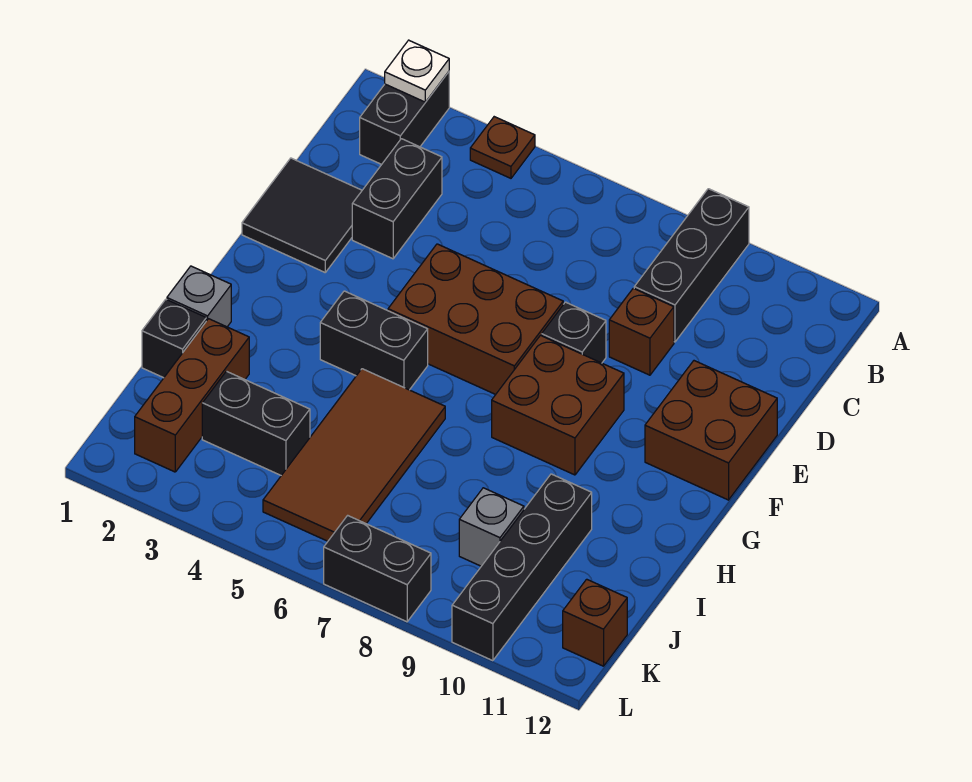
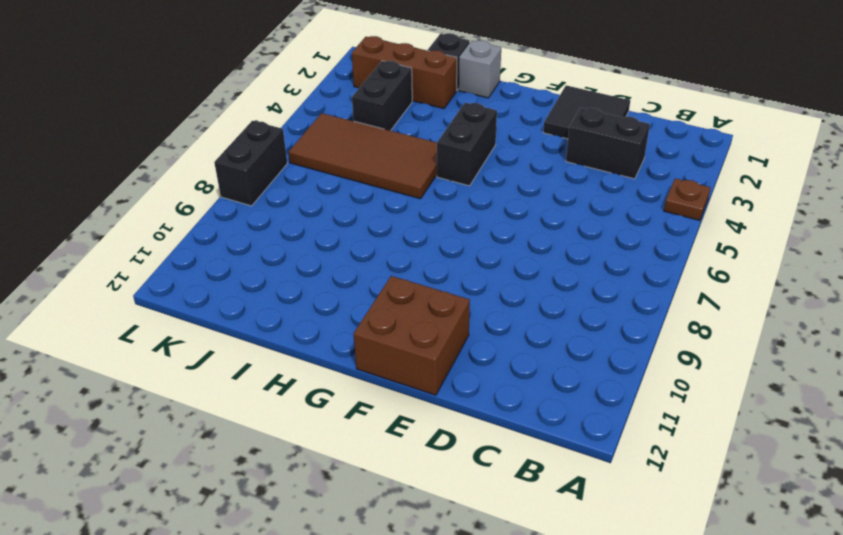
none -> black brick A2:B2 level 1
none -> black brick A9:C9 level 1
none -> brown brick D9 level 1

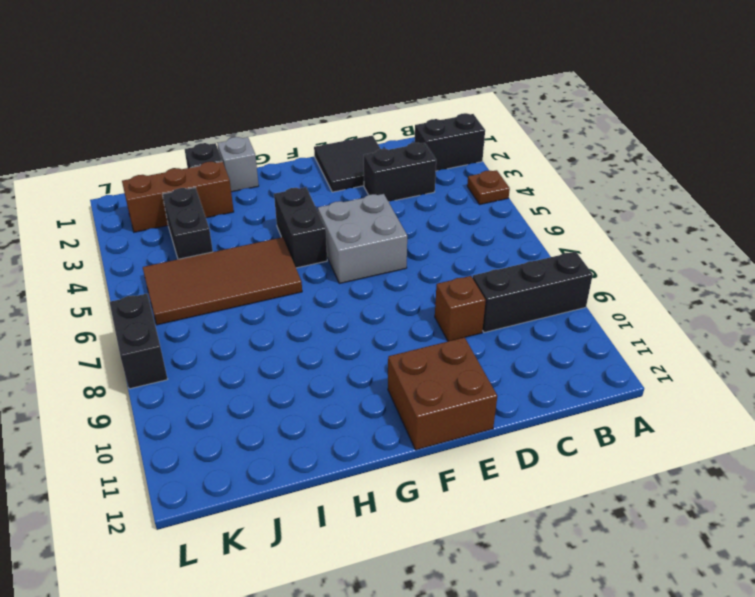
grey brick E5:F6 level 1 -> brown brick E5:F7 level 1
none -> black brick E8 level 1
none -> brown brick F8:G9 level 1
none -> black brick I10:L10 level 1

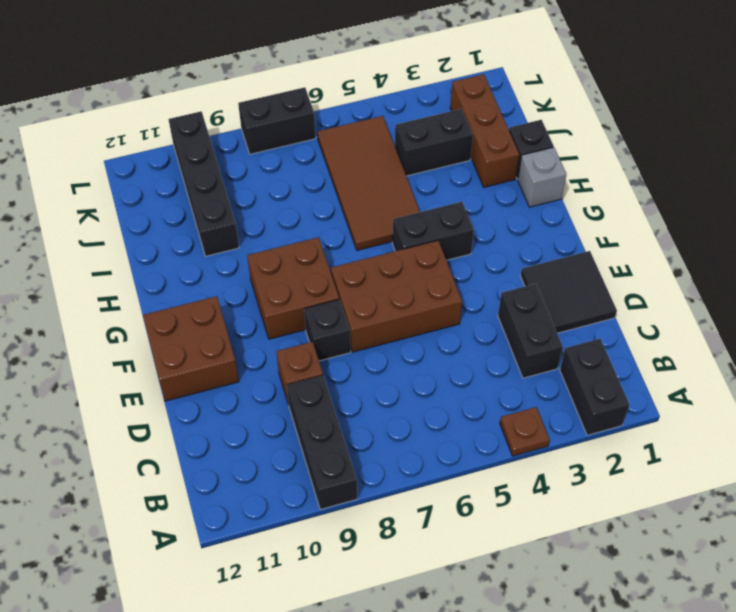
none -> grey brick J9 level 1
none -> brown brick K12 level 1
none -> white plate A2 level 2

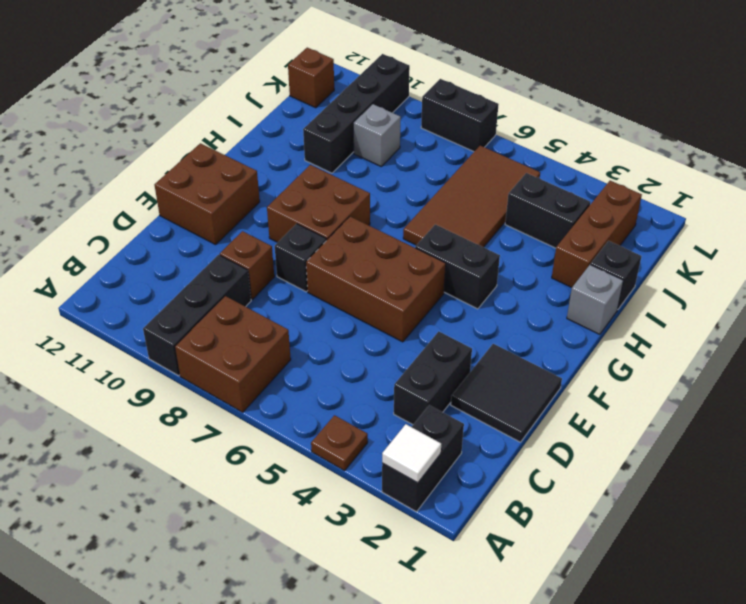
white tile A2 level 2 -> white plate A2 level 2
brown brick A7:B8 level 1 -> none

